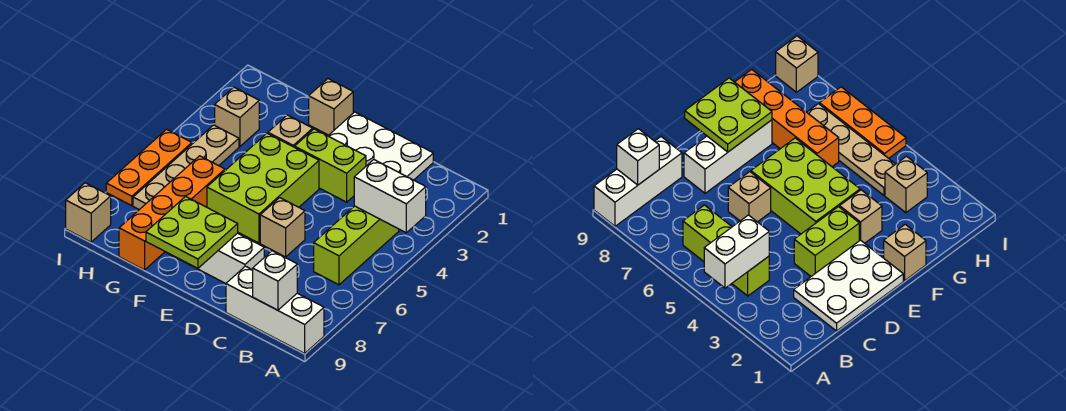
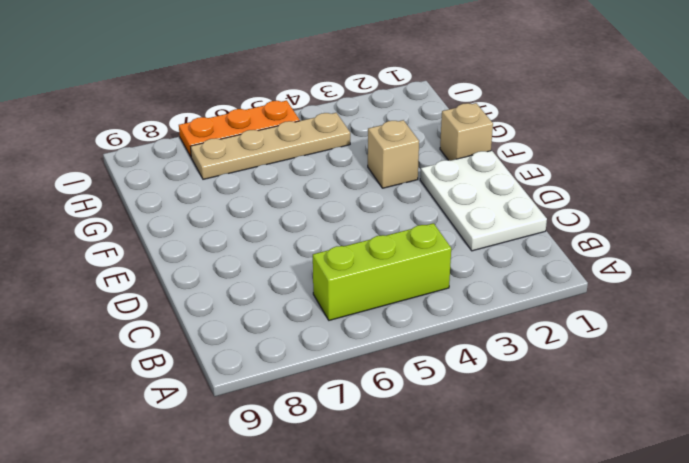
none -> white brick A9:C9 level 1
none -> lime brick D3:E3 level 1
none -> tan brick D6 level 1

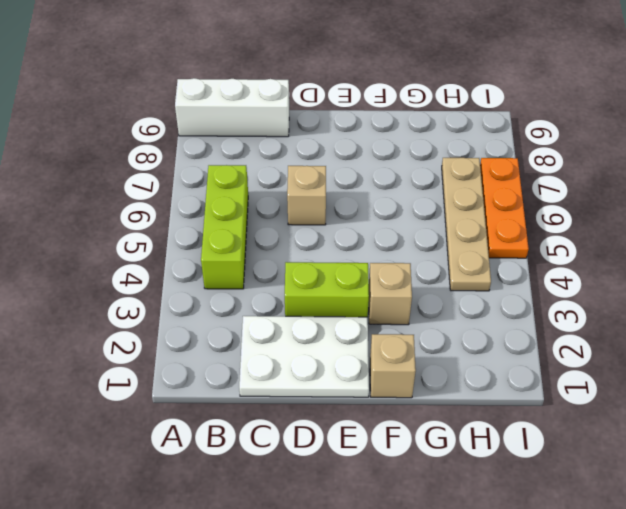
none -> white brick D8:F8 level 1
none -> lime brick E4:F6 level 1
none -> orange brick G6:G9 level 1

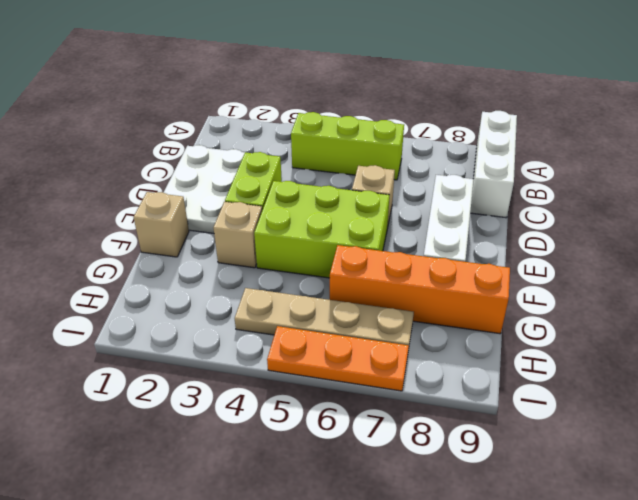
none -> tan brick H3 level 1
none -> tan brick I9 level 1
none -> white brick A4:B4 level 2

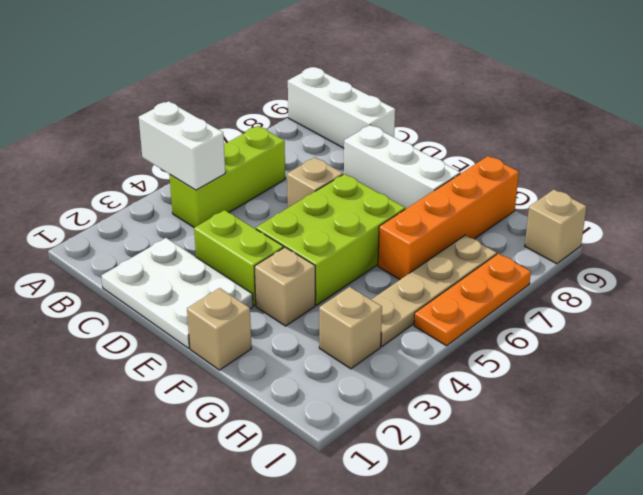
none -> white brick B9 level 2
none -> lime plate E8:F9 level 2

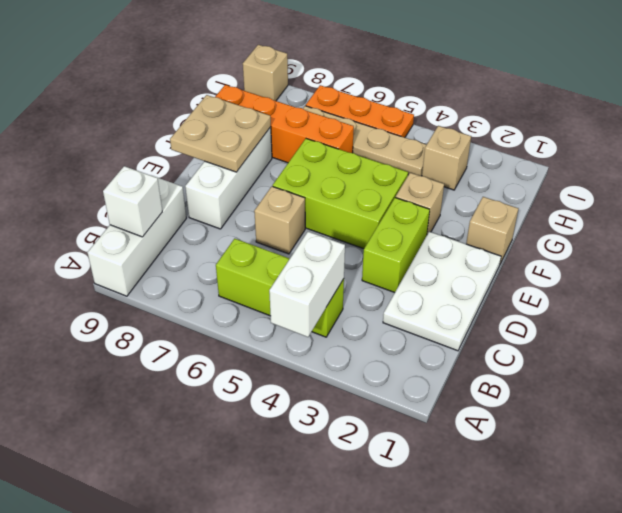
tan plate E8:F9 level 2 -> lime plate E8:F9 level 2

